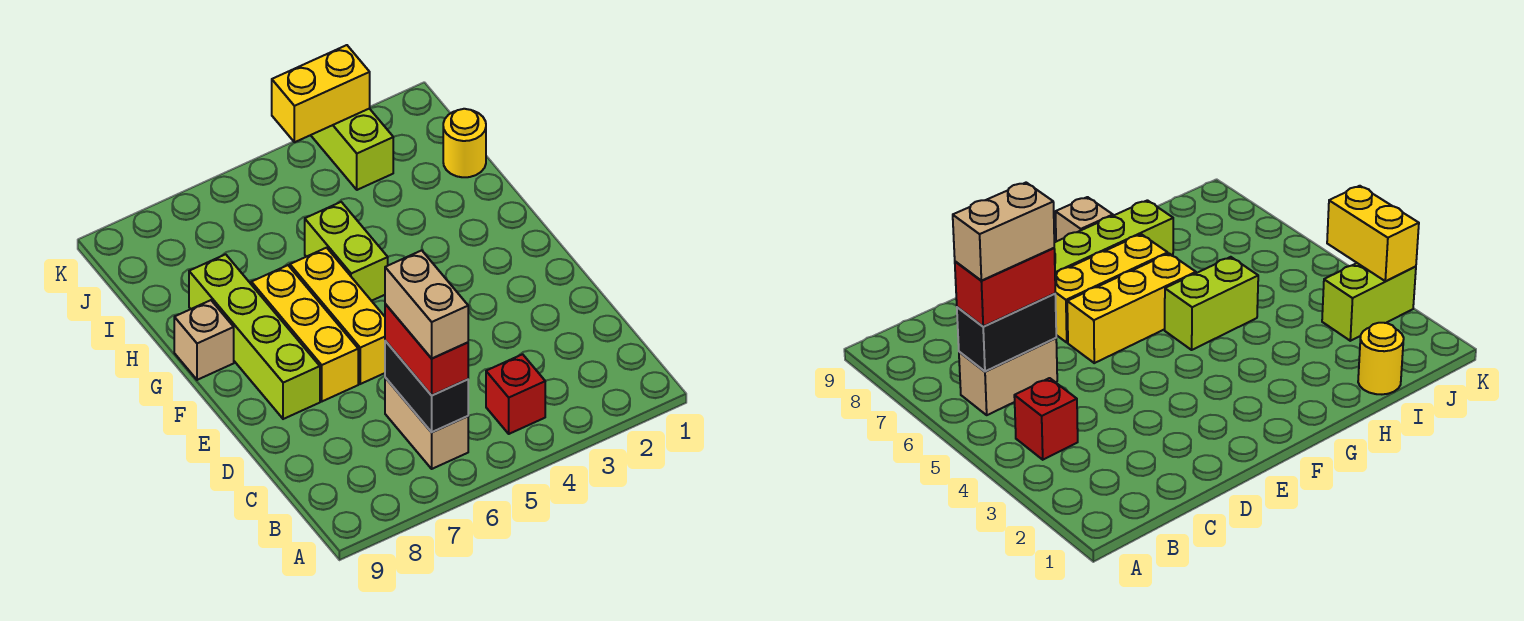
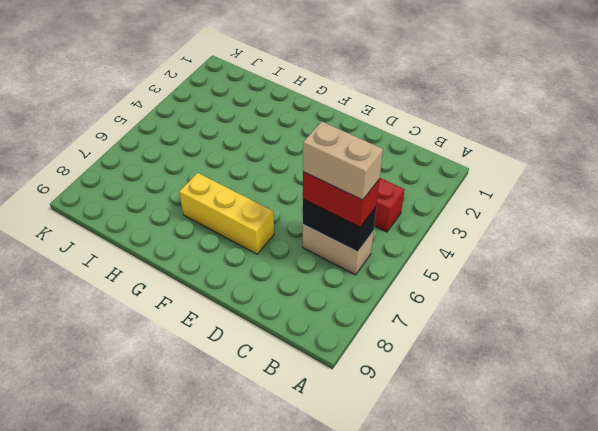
none -> yellow brick E6:G6 level 1
none -> lime brick E8:H8 level 1
none -> lime brick G5:H5 level 1

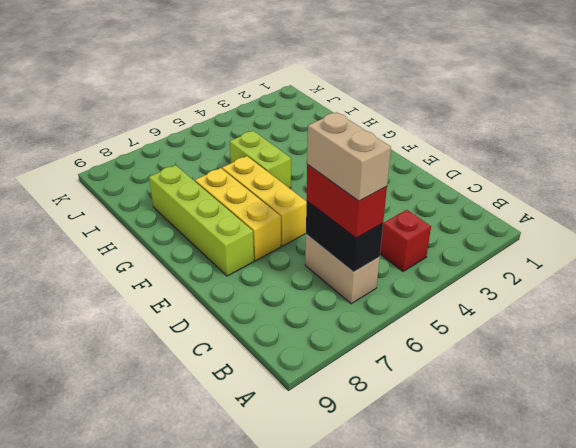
none -> tan brick G9 level 1
none -> yellow round brick I1 level 1
none -> lime brick J3:K3 level 1

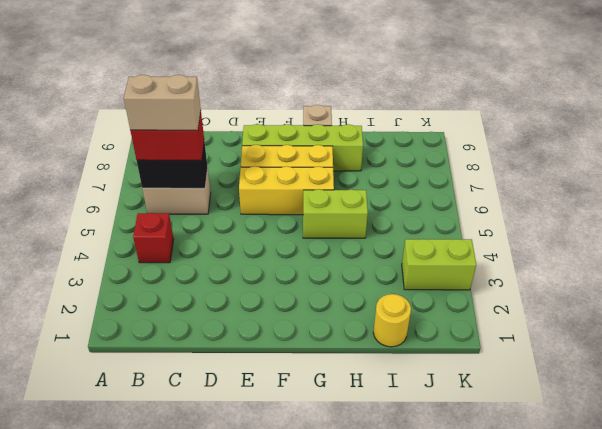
none -> yellow brick K3:K4 level 2

